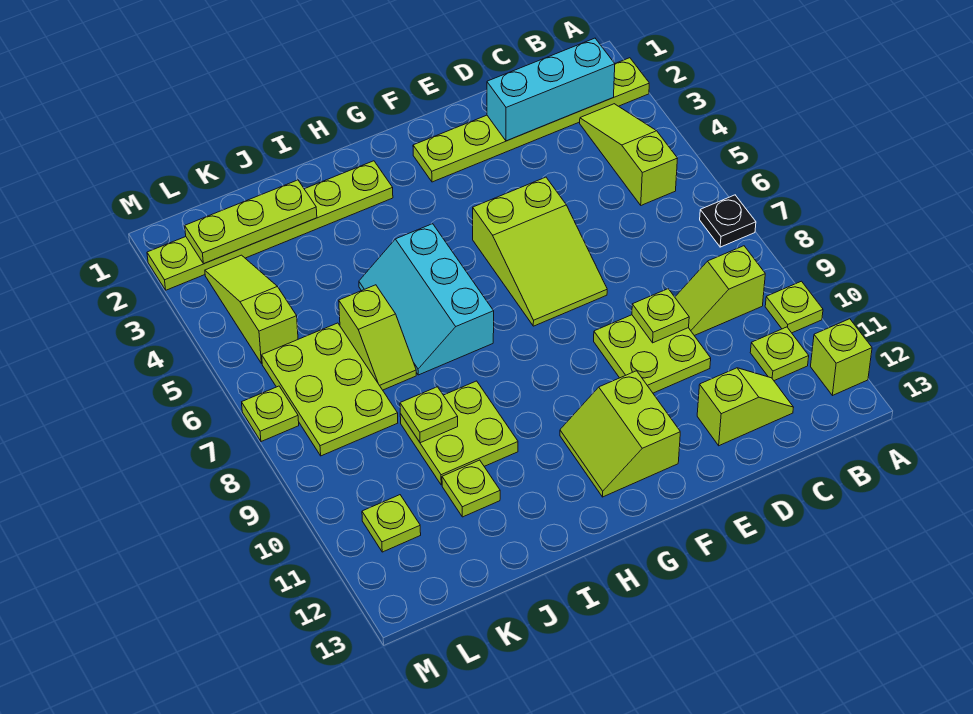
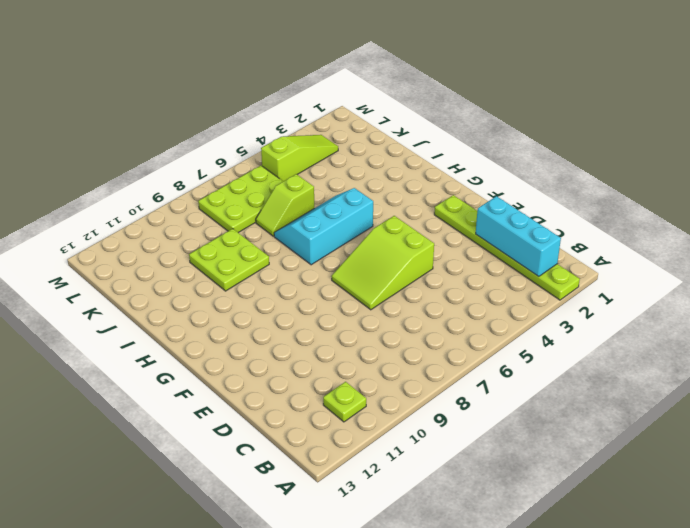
none -> black plate A7 level 1
none -> lime plate A10 level 1
none -> lime brick A12 level 1

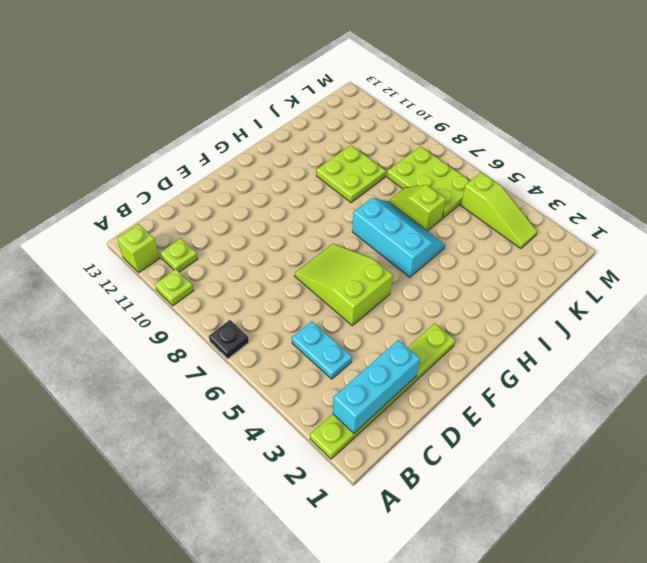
cyan plate C4:C5 level 1 -> none
none -> lime slope B3:B5 level 1 top 5
none -> lime slope B9:C9 level 1 top B
none -> lime slope C12:D12 level 1 top D

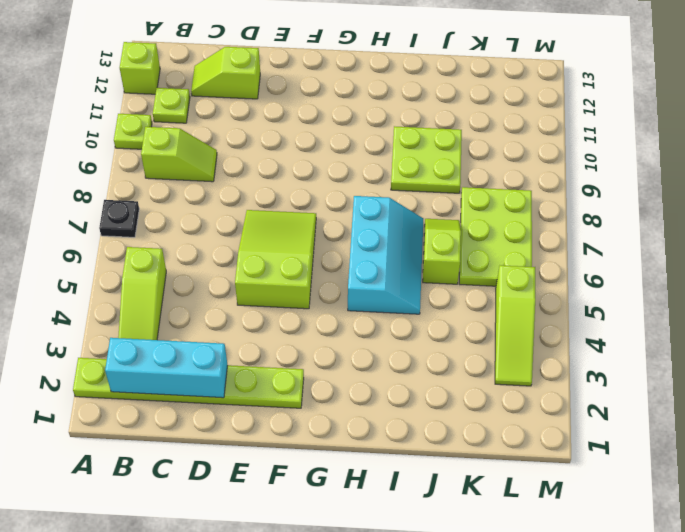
none -> lime plate D9:E10 level 1
none -> lime slope F11:G12 level 1 top F
none -> lime plate H2:M2 level 1

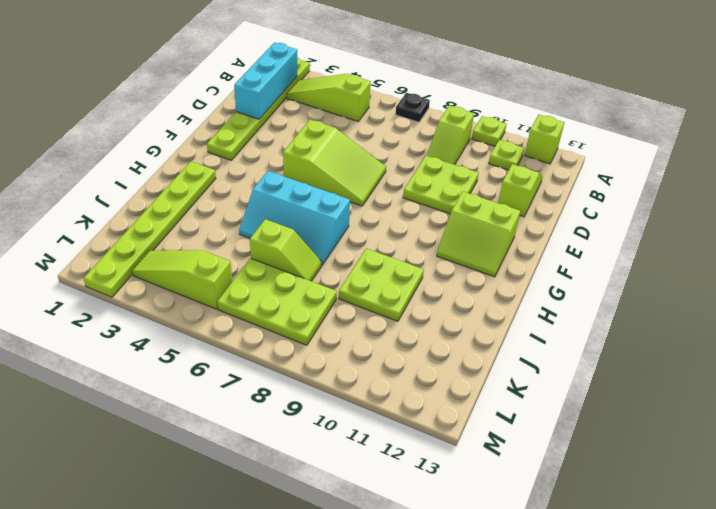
none -> lime plate J11 level 1
none -> lime plate L11 level 1
none -> lime plate M7 level 1

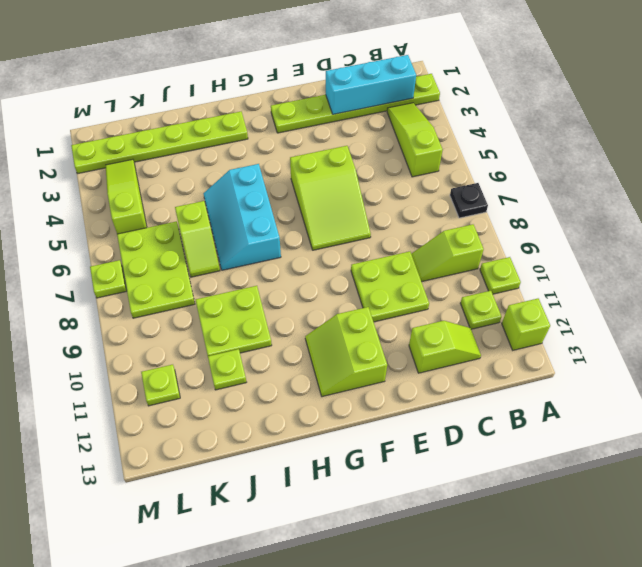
none -> lime plate D9 level 2
none -> lime plate J2:L2 level 2
none -> lime plate J9 level 2

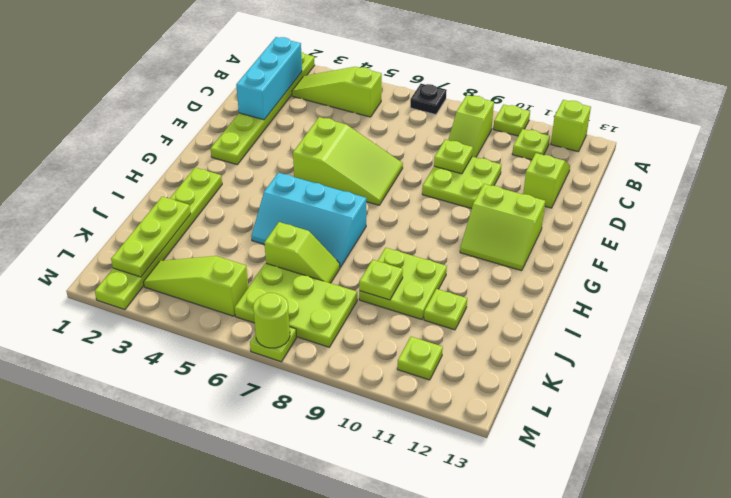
lime round brick M7 level 2 -> none

